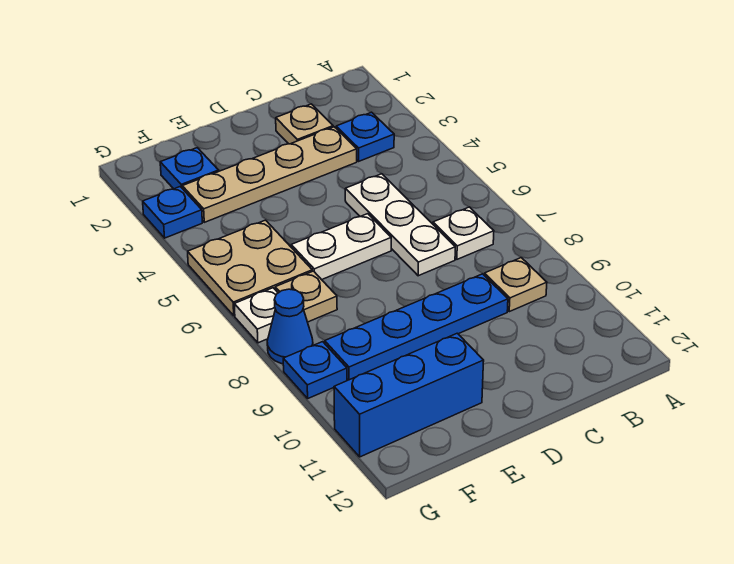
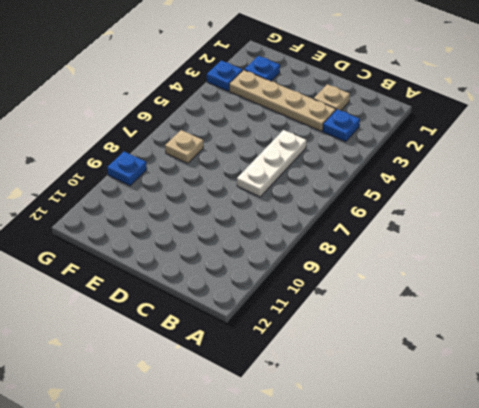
none -> white plate B7 level 1
none -> tan plate B9 level 1
none -> blue plate C9:F9 level 1

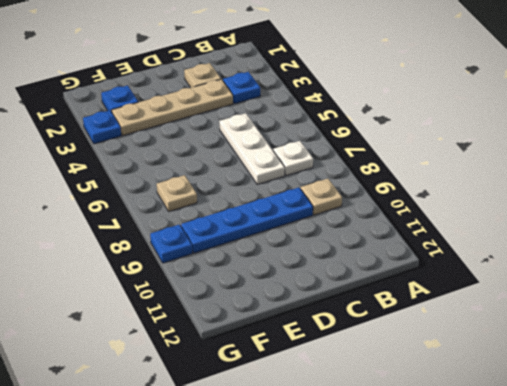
none -> white plate D6:E6 level 1
none -> blue brick E11:G11 level 1
none -> tan plate F5:G6 level 1

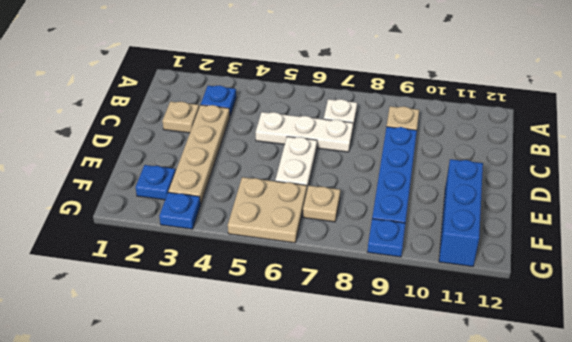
none -> white plate G7 level 1
none -> blue cone G8 level 1

